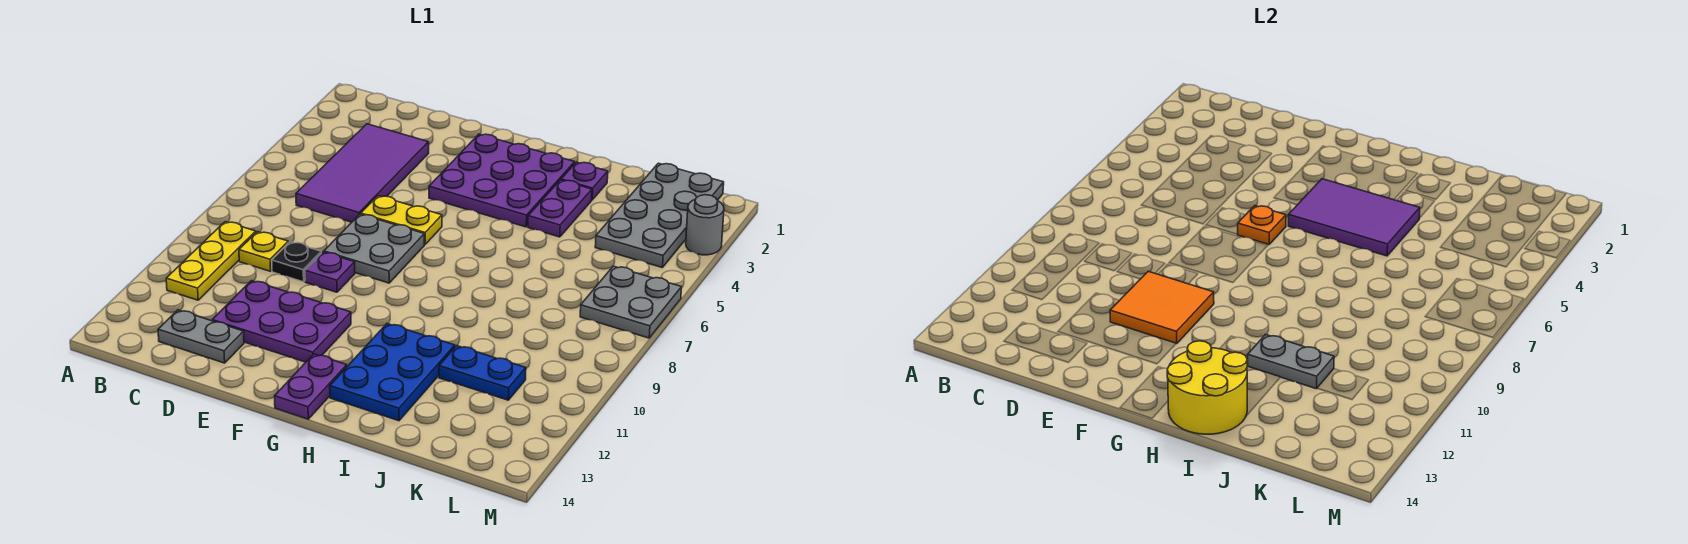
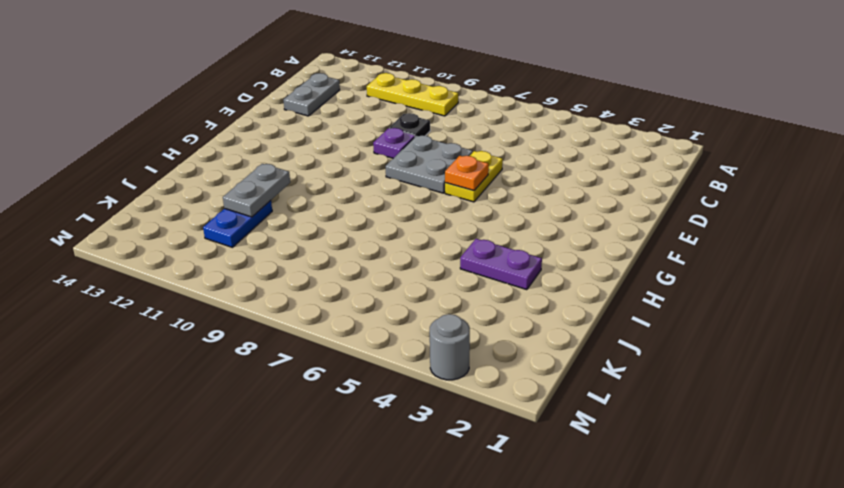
none -> purple tile C3:D6 level 1
none -> yellow plate C9 level 1
none -> purple plate D11:F12 level 1

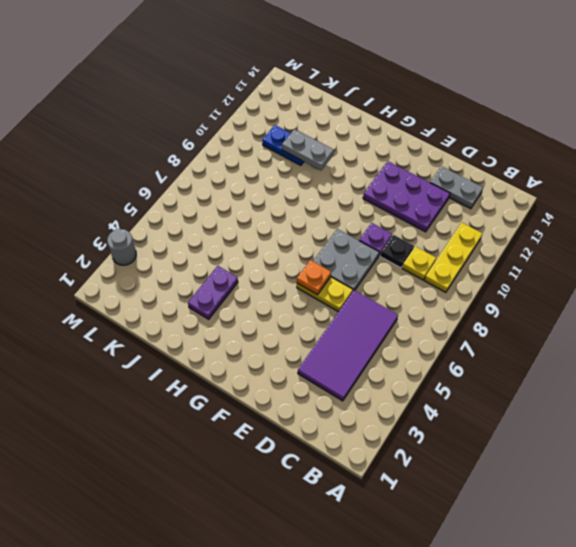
none -> purple plate F2:H4 level 1
none -> purple plate G13:G14 level 1
none -> blue plate H11:I13 level 1

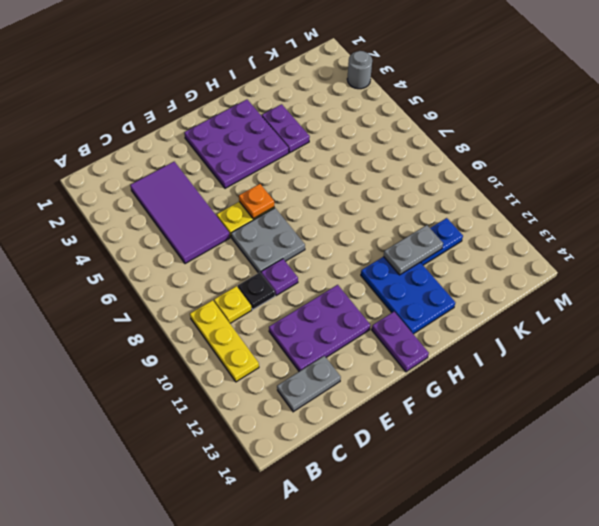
none -> purple plate I2 level 1
none -> grey plate K1:L4 level 1
none -> grey plate L6:M7 level 1

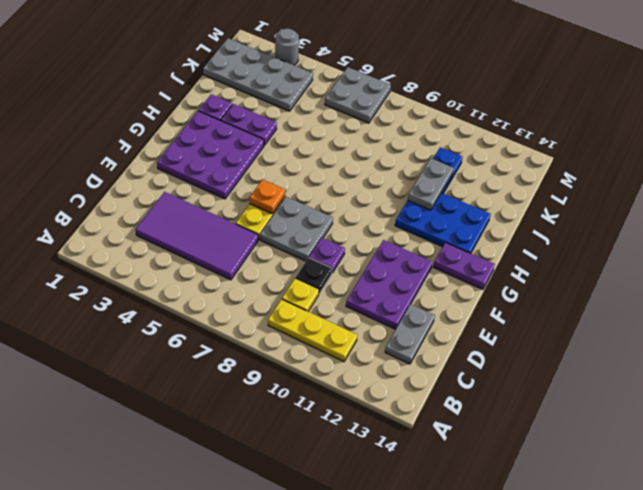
none -> orange tile E10:F11 level 2
none -> purple tile G4:I5 level 2
none -> yellow round brick H13:I14 level 2

